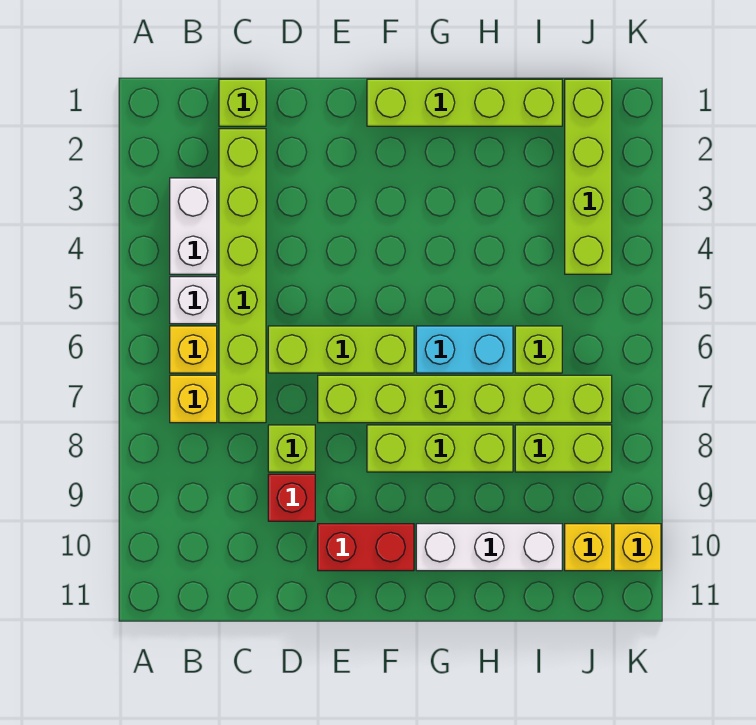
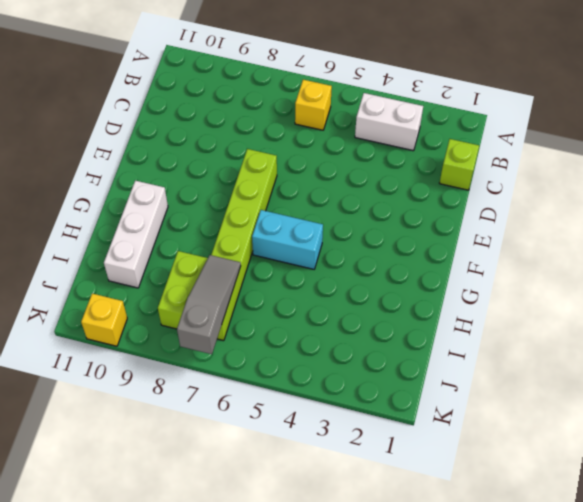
cyan brick G5:G6 level 1 -> cyan brick G6:H6 level 1
grey slope I7:K7 level 2 top K -> none
none -> white brick B5 level 1
none -> yellow brick B7 level 1
none -> lime brick C2:C7 level 1

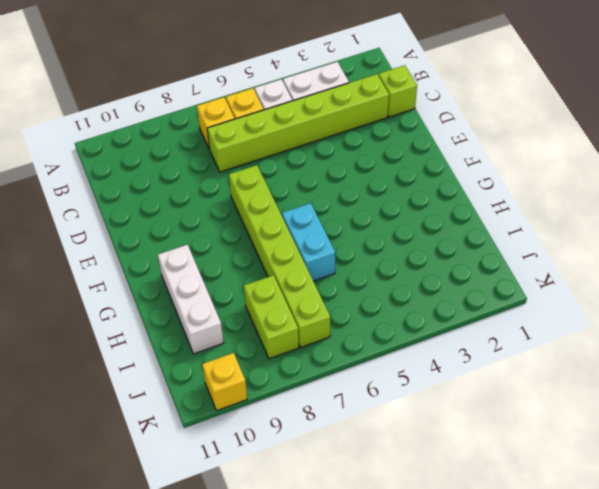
none -> lime brick D6:F6 level 1
none -> lime brick D8 level 1
none -> red brick D9 level 1

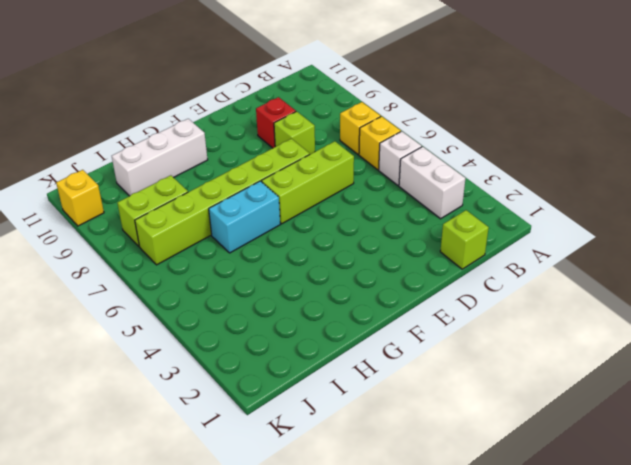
none -> lime brick C2:C7 level 1
none -> red brick E10:F10 level 1
none -> lime brick F1:I1 level 1

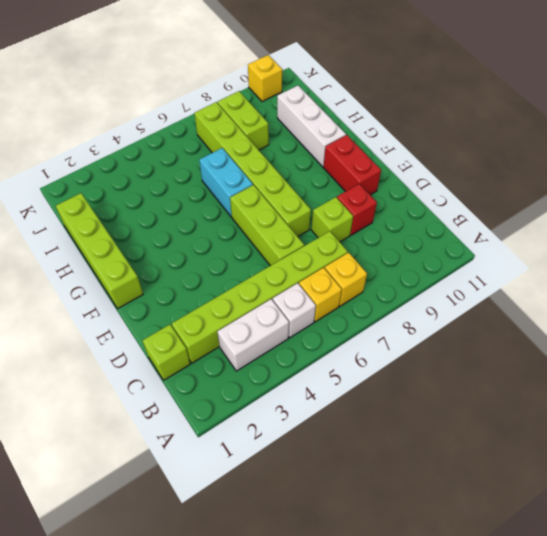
none -> lime brick F8:H8 level 1
none -> lime brick I6 level 1
none -> lime brick J1:J4 level 1

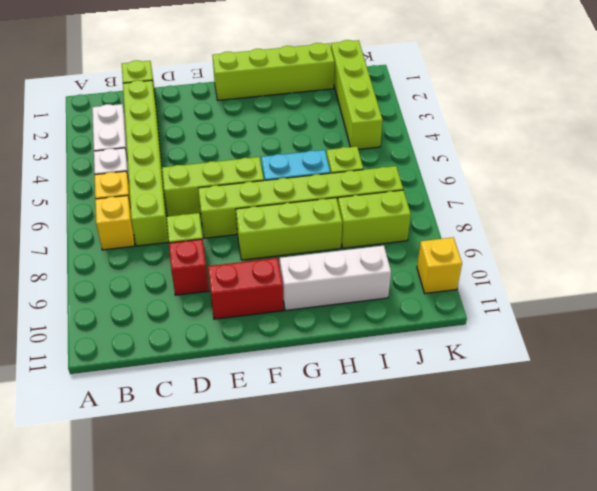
none -> yellow brick J10 level 1

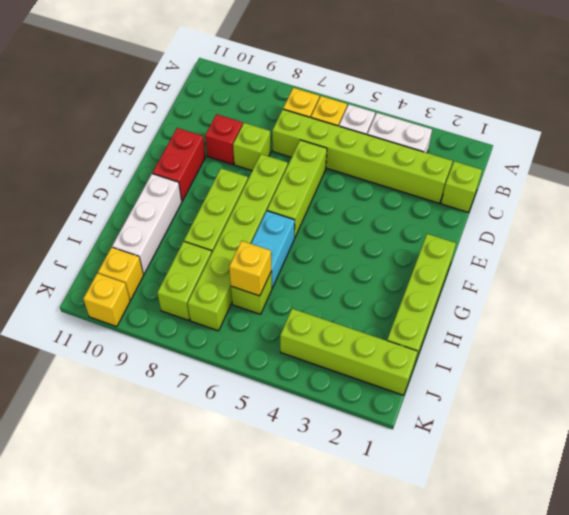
yellow brick I6 level 2 -> none

